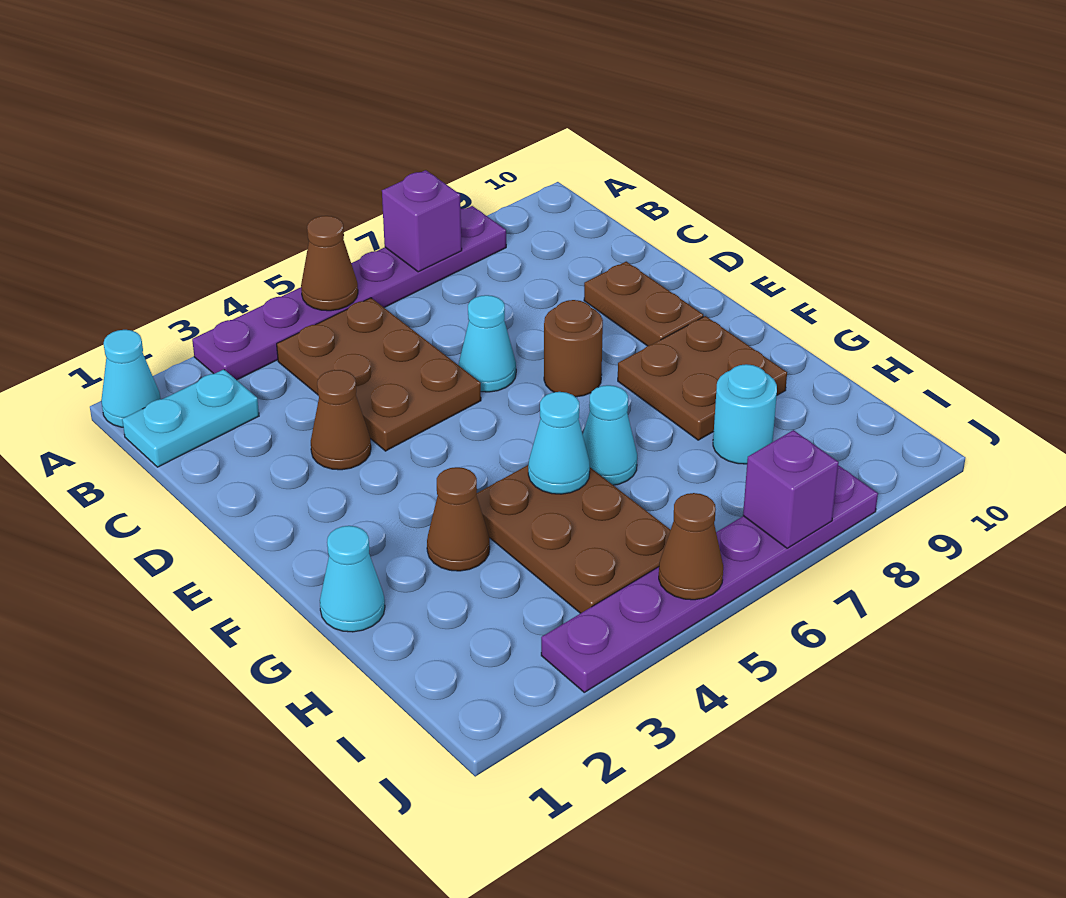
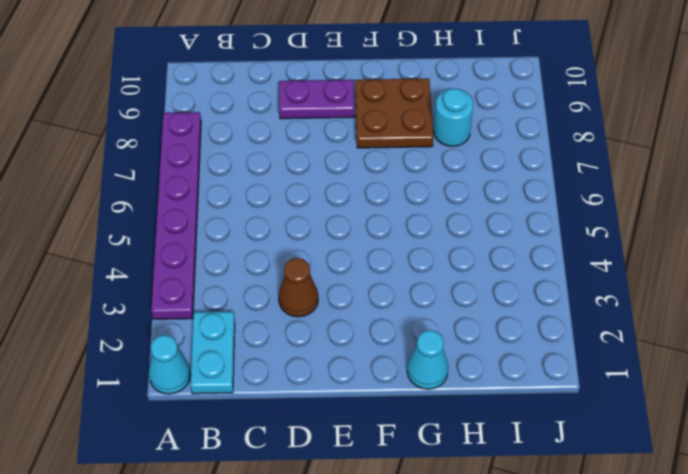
purple plate D9:E9 level 1 -> brown plate D9:E9 level 1
none -> brown plate B4:D5 level 1
none -> cyan cone D6 level 1
none -> brown round brick E7 level 1

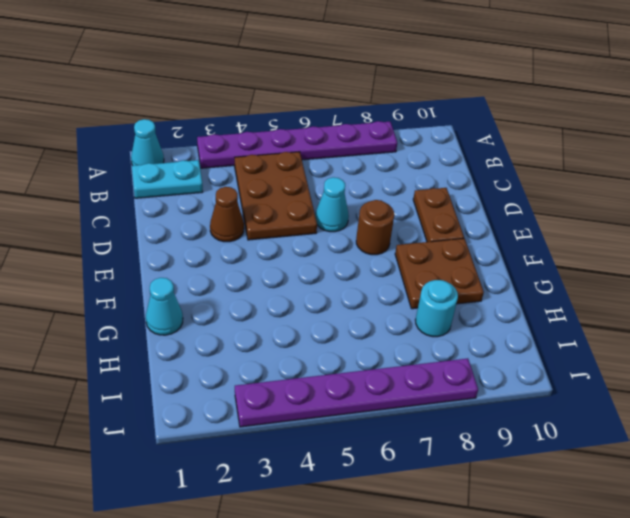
none -> brown cone G3 level 1
none -> brown plate G4:I5 level 1
none -> cyan cone G6 level 1

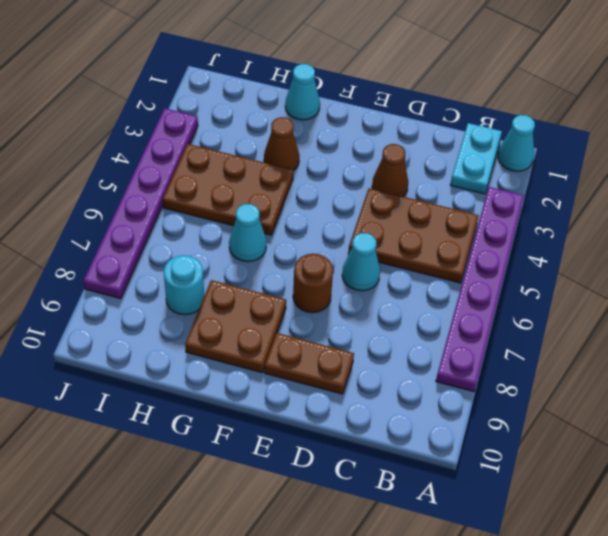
none -> brown cone A5 level 2
none -> purple brick A7 level 2
none -> cyan cone G5 level 2

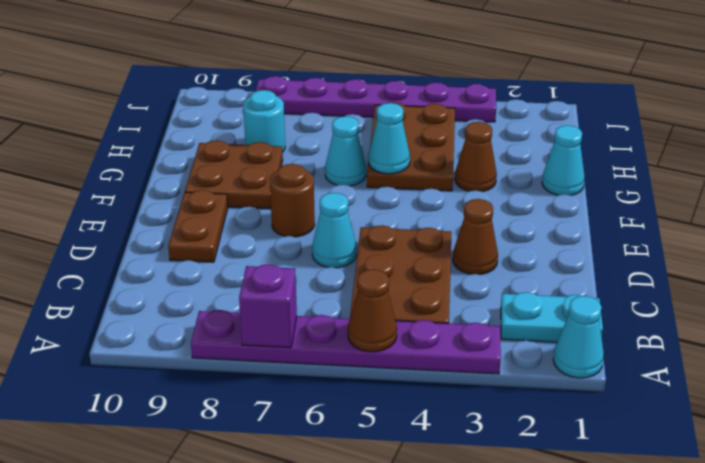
none -> brown cone J5 level 2
none -> purple brick J7 level 2

